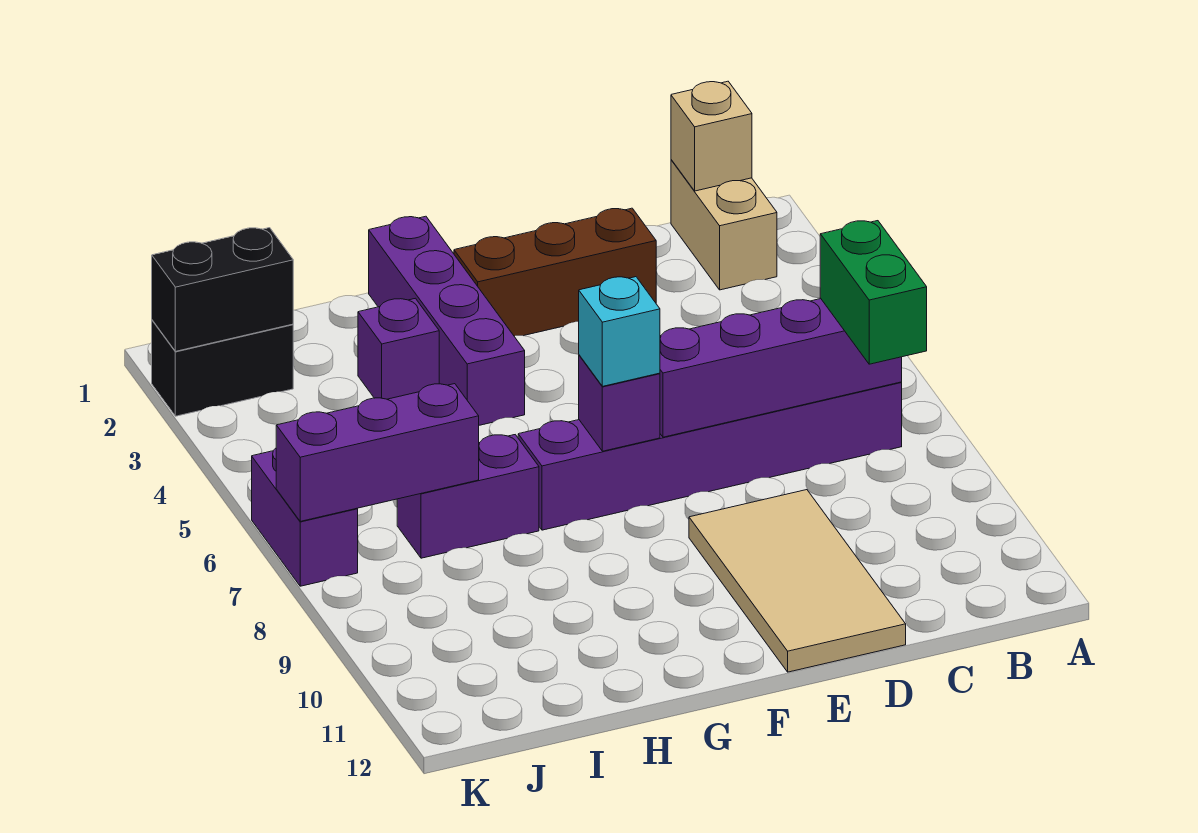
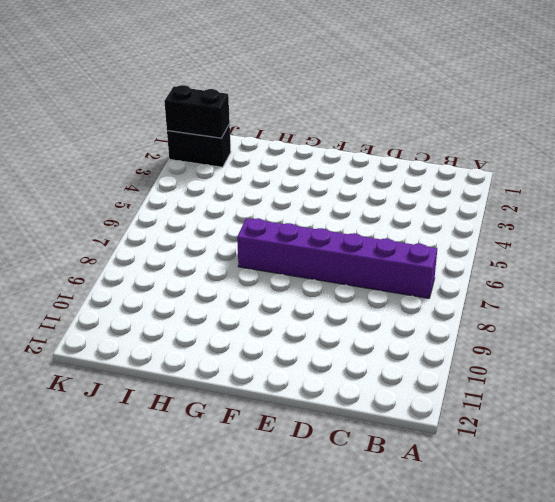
none -> tan brick B1:B2 level 1
none -> brown brick D2:F2 level 1
none -> tan tile D9:E12 level 1

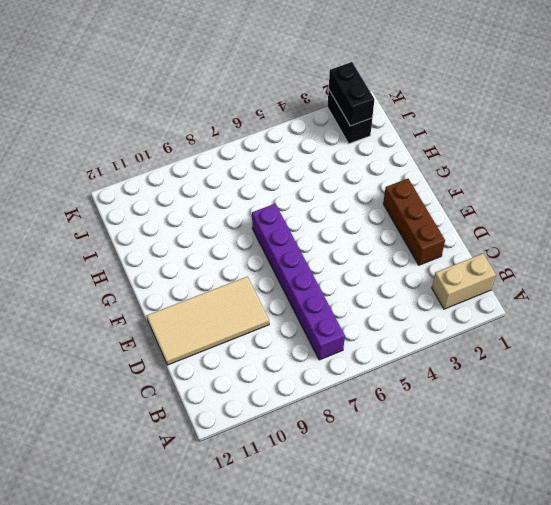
none -> purple brick G1:G4 level 1
none -> purple brick H3 level 1
none -> purple brick H7:I7 level 1

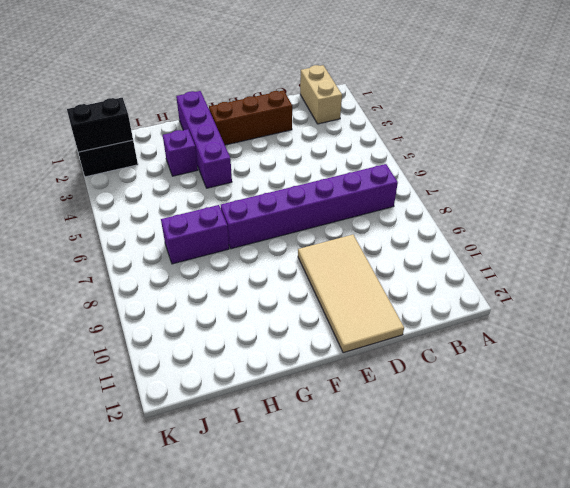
none -> purple brick K6:K7 level 1
none -> tan brick B1 level 2
none -> purple brick B7:E7 level 2

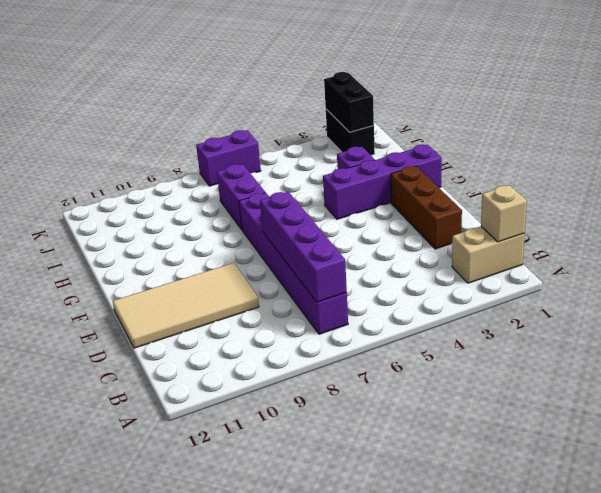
none -> purple brick F7 level 2
none -> purple brick I7:K7 level 2
none -> green brick B7:B8 level 3

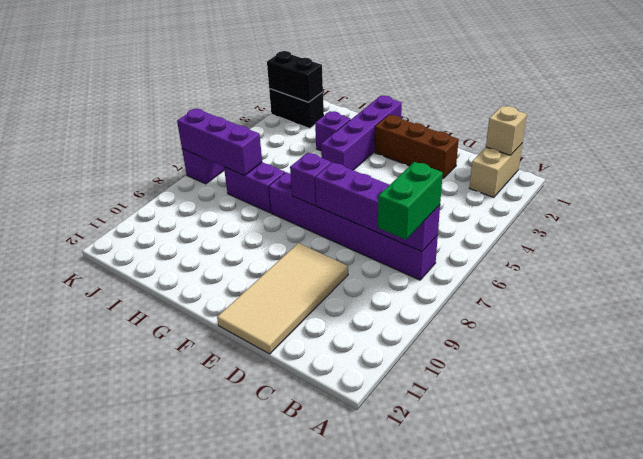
none -> cyan brick F7 level 3

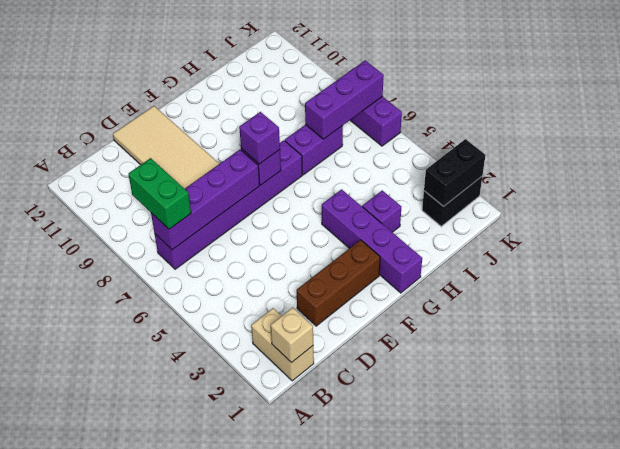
purple brick F7 level 3 -> cyan brick F7 level 3

